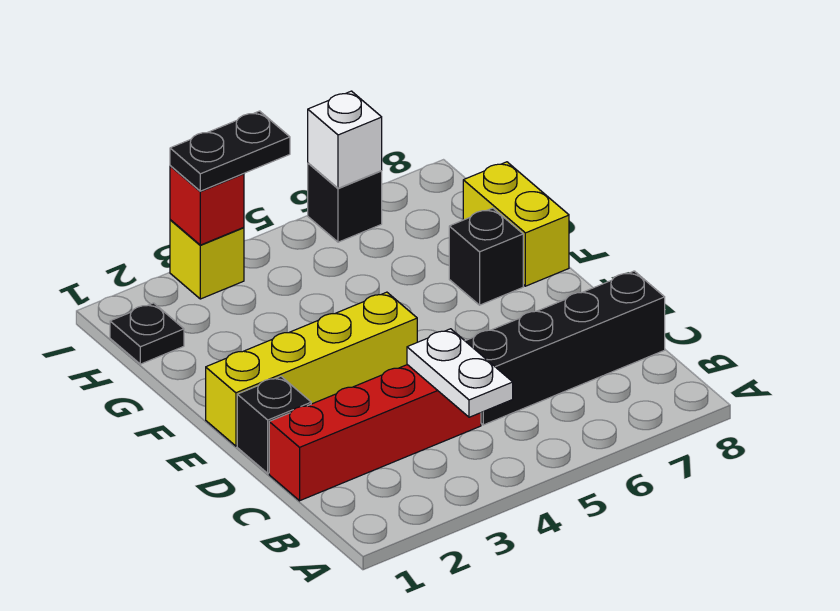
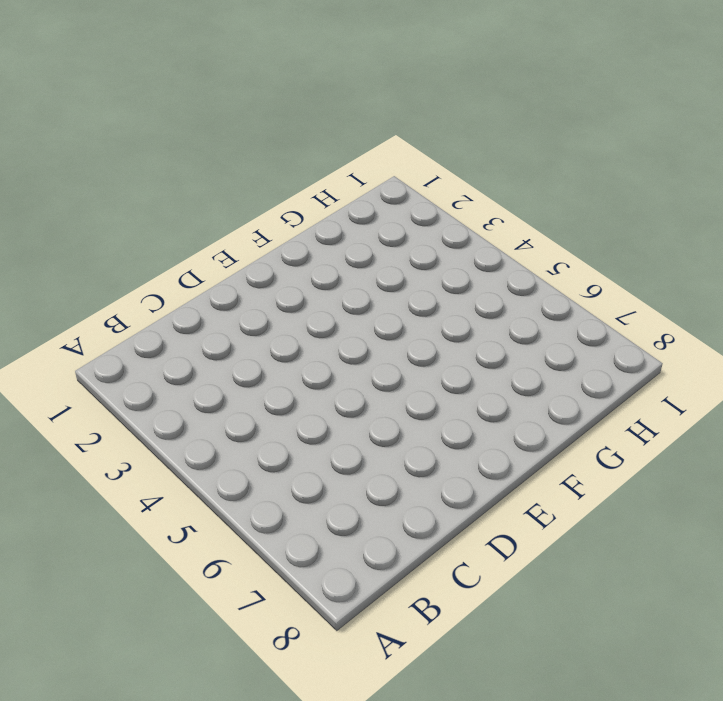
none -> red brick C1:C4 level 1
none -> black brick C5:C8 level 1
none -> black brick D1 level 1

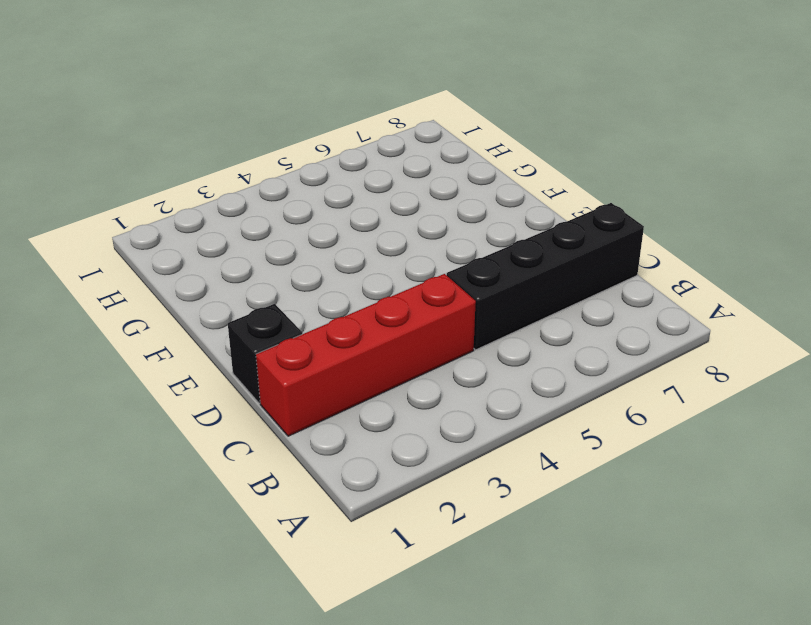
none -> yellow brick E1:E4 level 1
none -> black brick F7 level 1
none -> yellow brick F8:G8 level 1

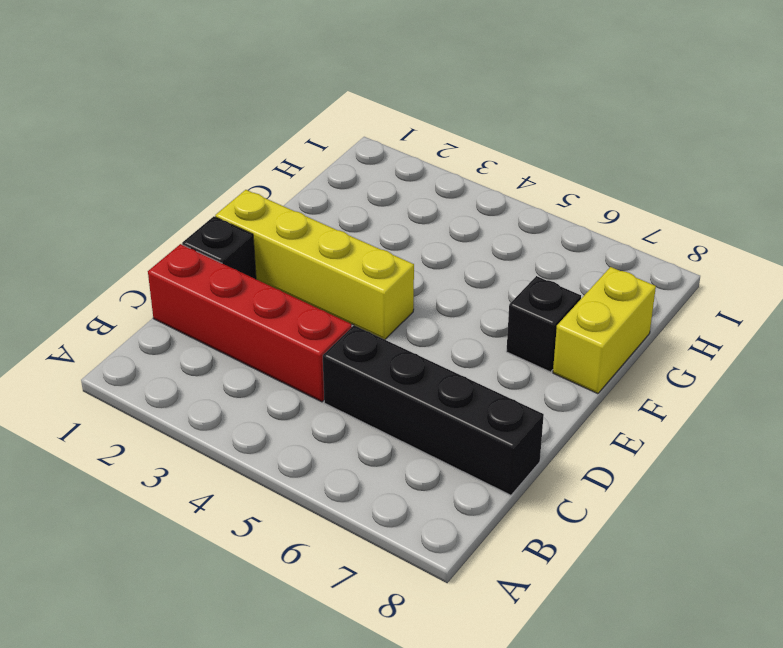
none -> black plate H1 level 1
none -> yellow brick I3 level 1
none -> black brick I6 level 1

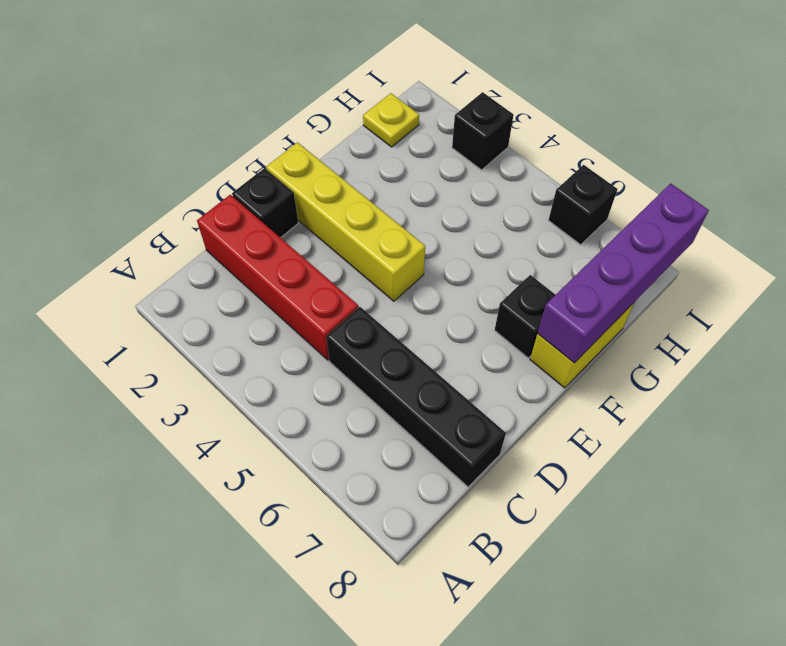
purple brick F8:I8 level 2 -> none
yellow plate H1 level 1 -> black plate H1 level 1
black brick I3 level 1 -> yellow brick I3 level 1
none -> white plate B4:C4 level 2
none -> red brick I3 level 2
none -> white brick I6 level 2

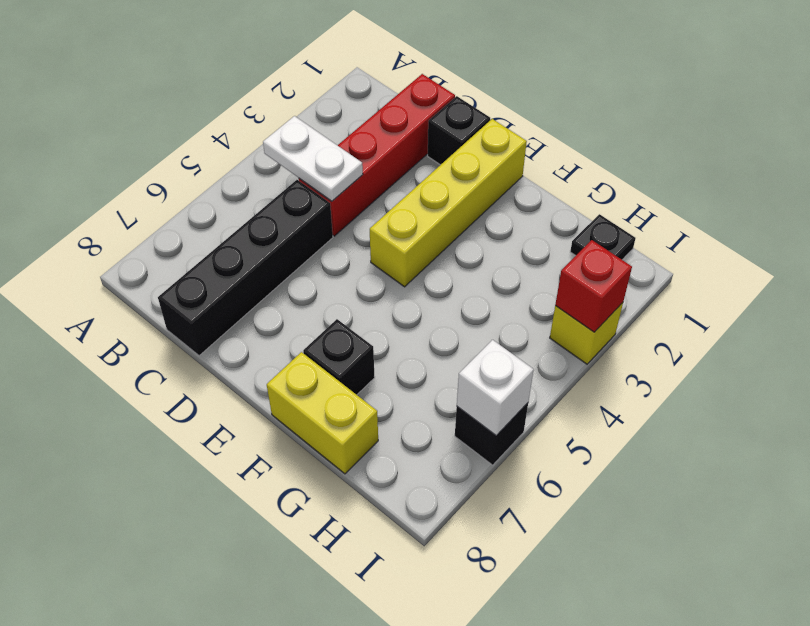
none -> black plate I3:I4 level 3

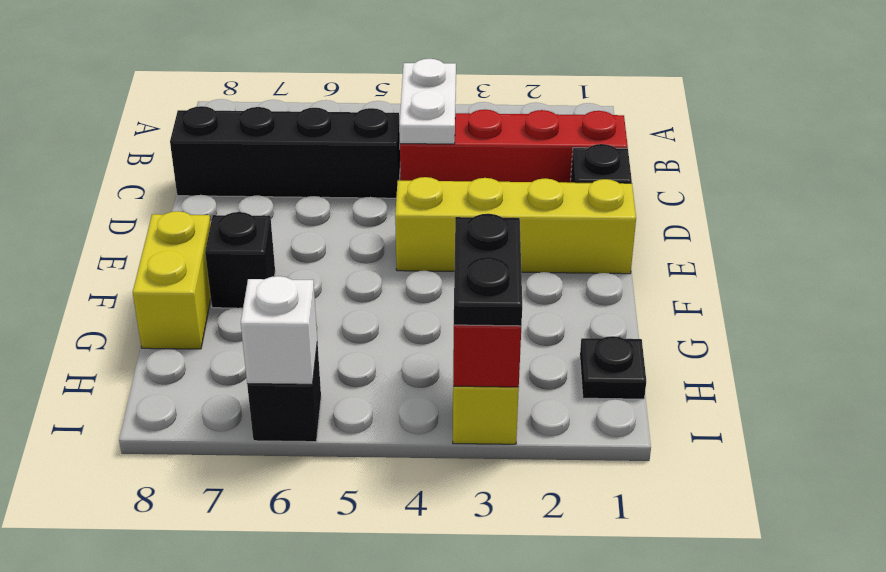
black plate H3:I3 level 3 -> black plate I3:I4 level 3

